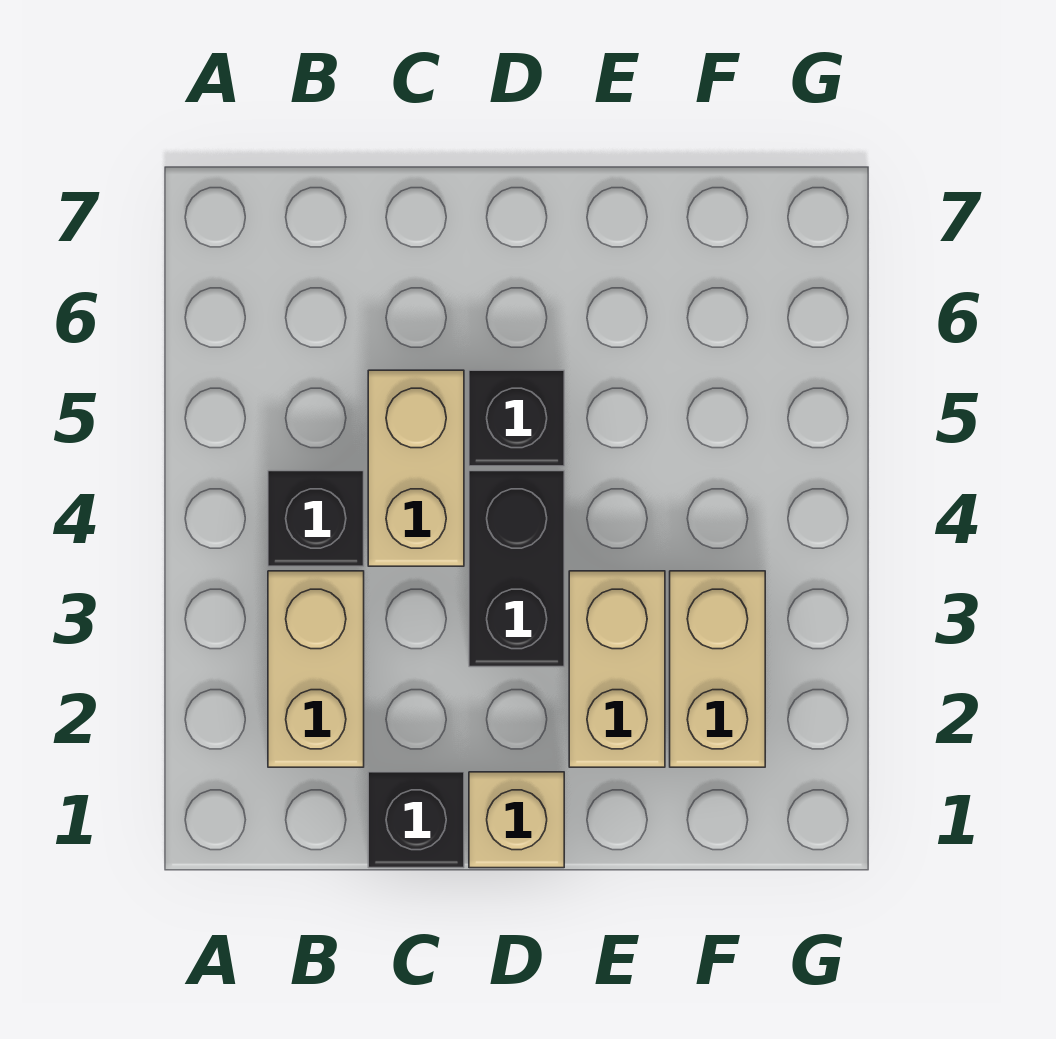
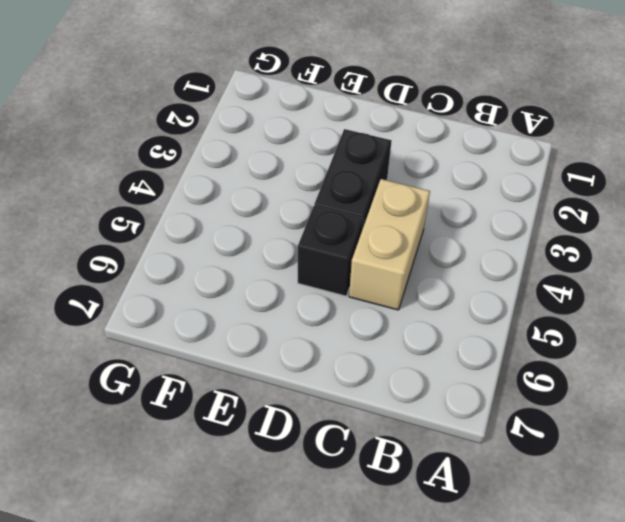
none -> tan brick B2:B3 level 1
none -> black brick B4 level 1

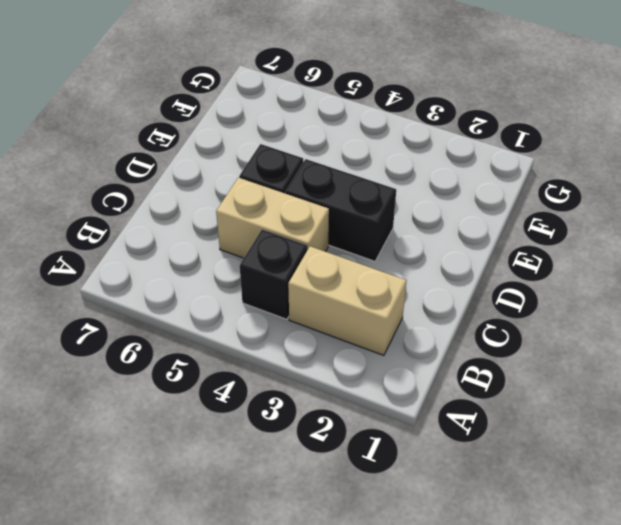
none -> black brick C1 level 1
none -> tan brick D1 level 1

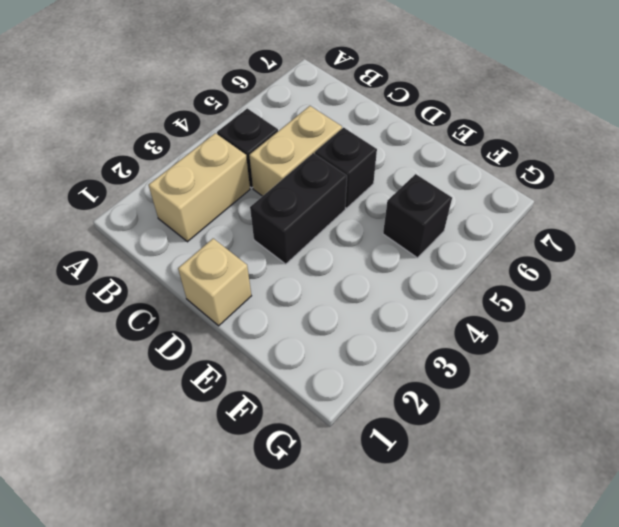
black brick F5 level 1 -> black brick C1 level 1
none -> tan brick E2:E3 level 1
none -> tan brick F2:F3 level 1

